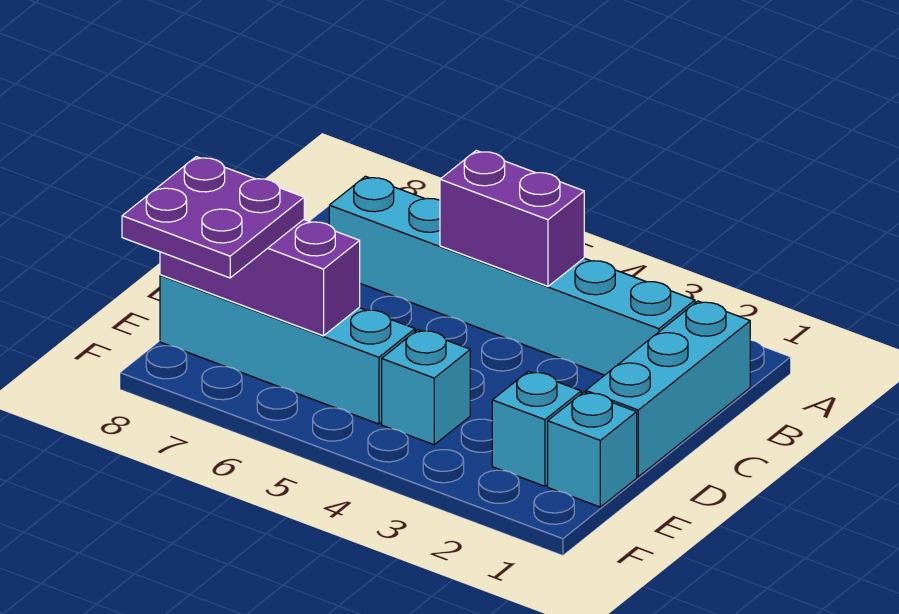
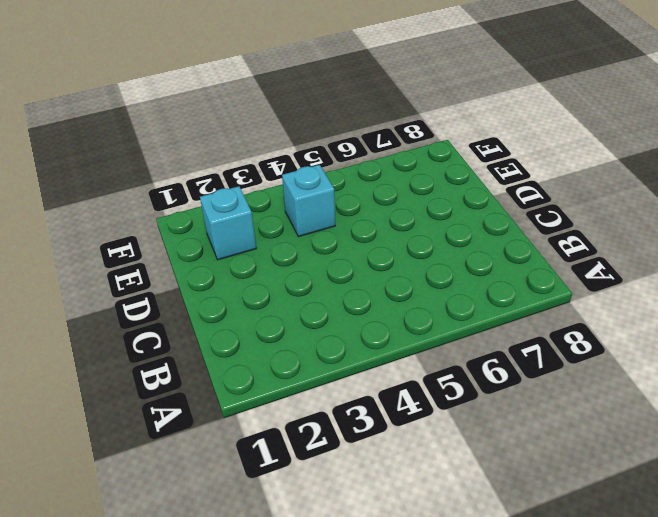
none -> cyan brick B1:D1 level 1
none -> cyan brick B2:B7 level 1

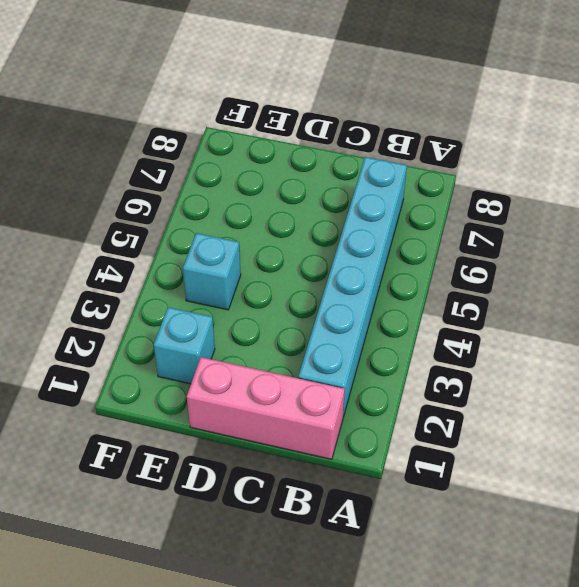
pink brick B1:D1 level 1 -> cyan brick B1:D1 level 1
none -> cyan brick E1 level 1
none -> cyan brick E5:E8 level 1

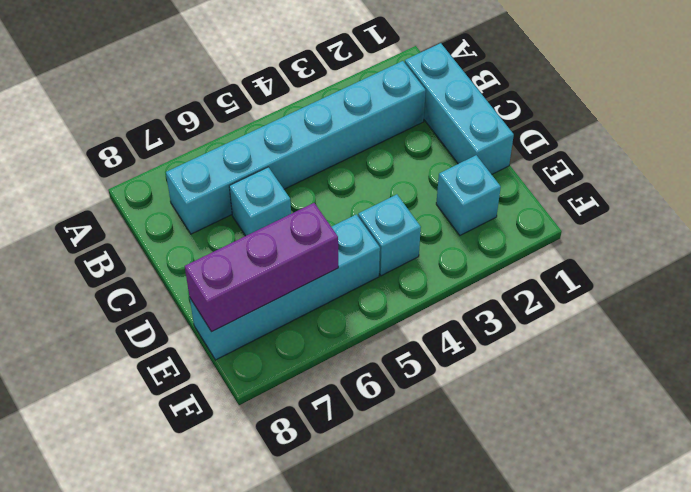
cyan brick C6 level 1 -> cyan brick E1 level 1
none -> purple brick B4:B5 level 2
none -> purple plate E7:F8 level 3

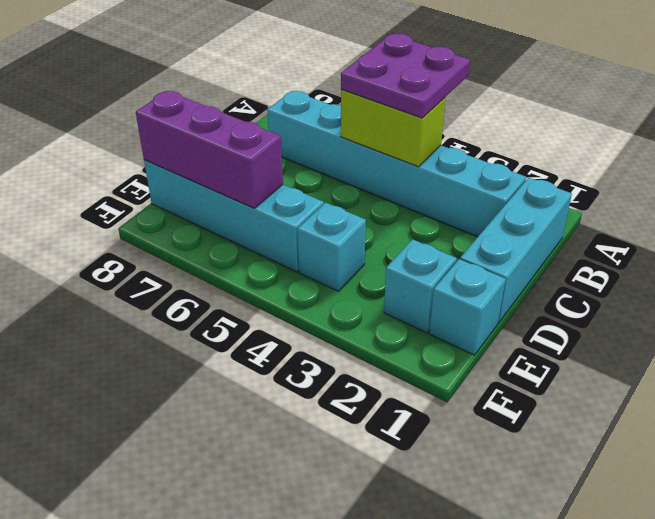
purple plate A4:B5 level 3 -> purple plate E7:F8 level 3
lime brick B4:B5 level 2 -> purple brick B4:B5 level 2

